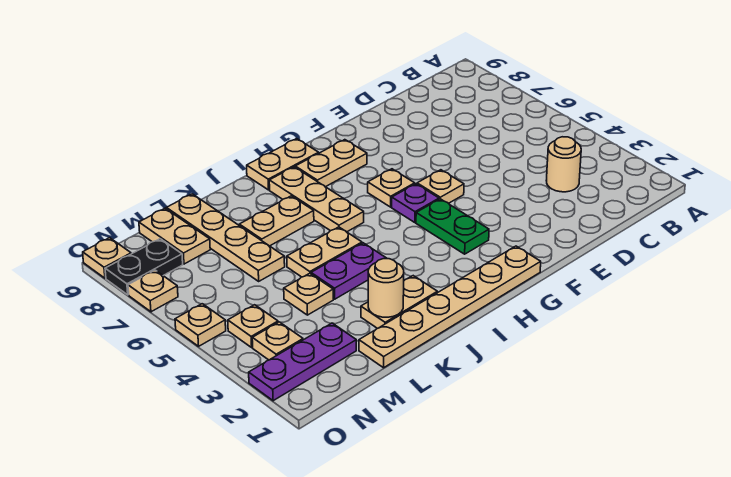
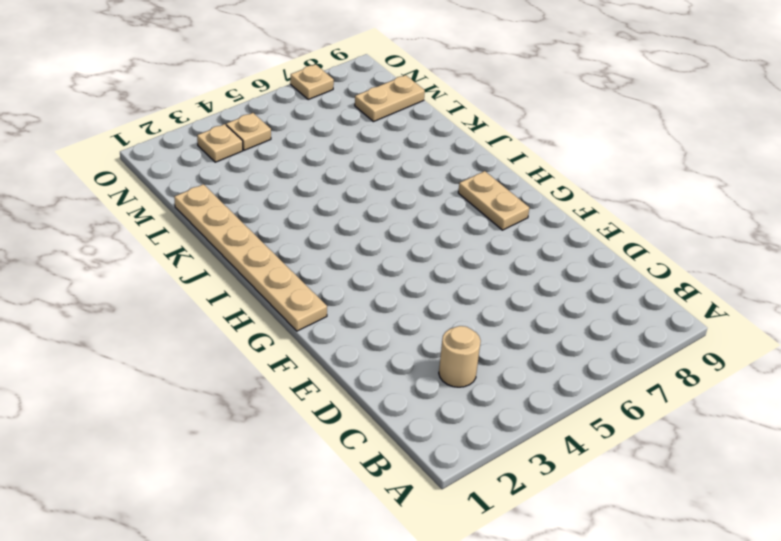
none -> tan plate F5 level 1
none -> green plate G3:G4 level 1
none -> purple plate G5 level 1

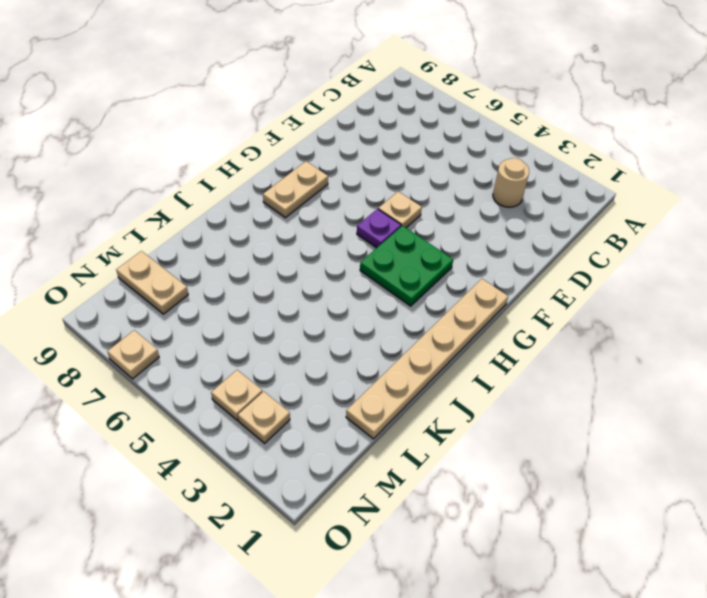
green plate G3:H4 level 1 -> green plate G3:G4 level 1
none -> tan plate G6 level 1
none -> tan plate H9:I9 level 1
none -> tan plate I6:I8 level 1

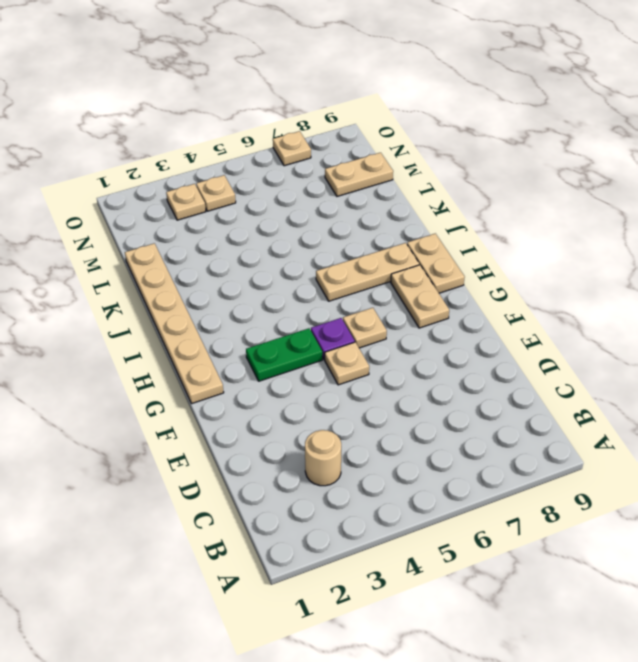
none -> tan plate J2:K2 level 1
none -> purple plate J4:K4 level 1
none -> tan plate J5:K5 level 1

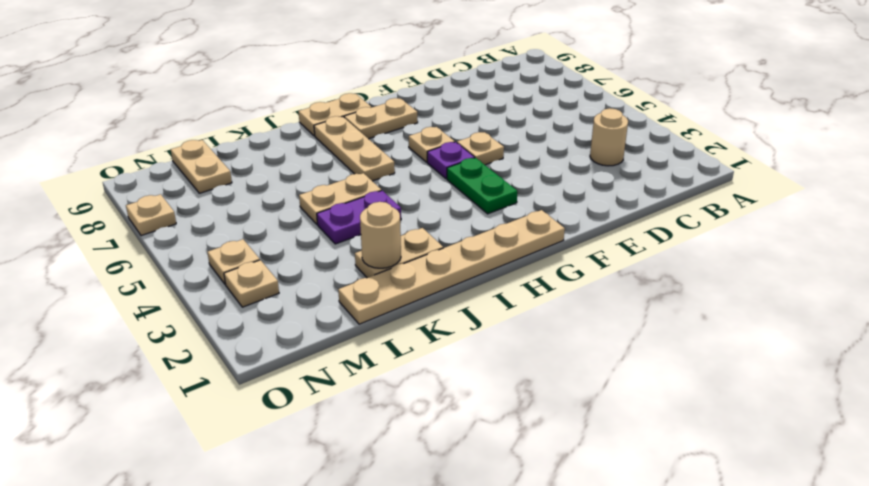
none -> tan plate J7:K7 level 1
none -> tan plate L4 level 1
none -> tan plate L6:L9 level 1

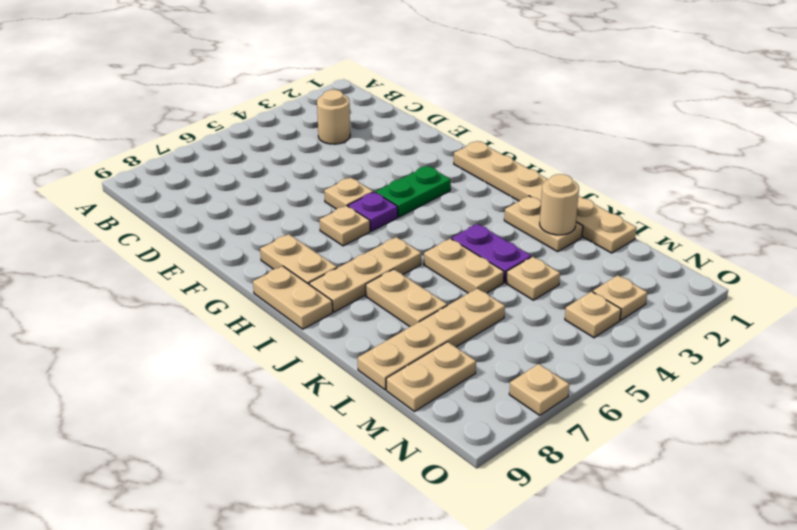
none -> purple plate M2:O2 level 1
none -> black plate N8:O8 level 1
none -> tan plate O5 level 1

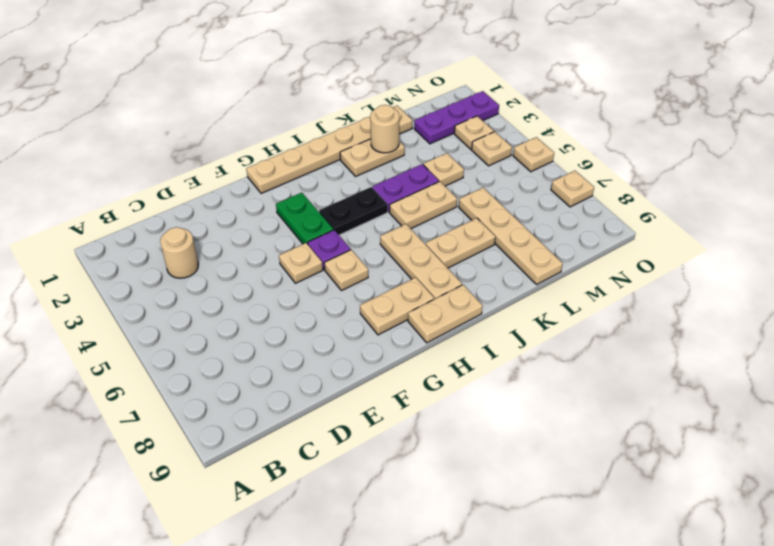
black plate H4:I4 level 1 -> black plate N8:O8 level 1
none -> tan plate M8:M9 level 1
none -> tan plate O9 level 1

